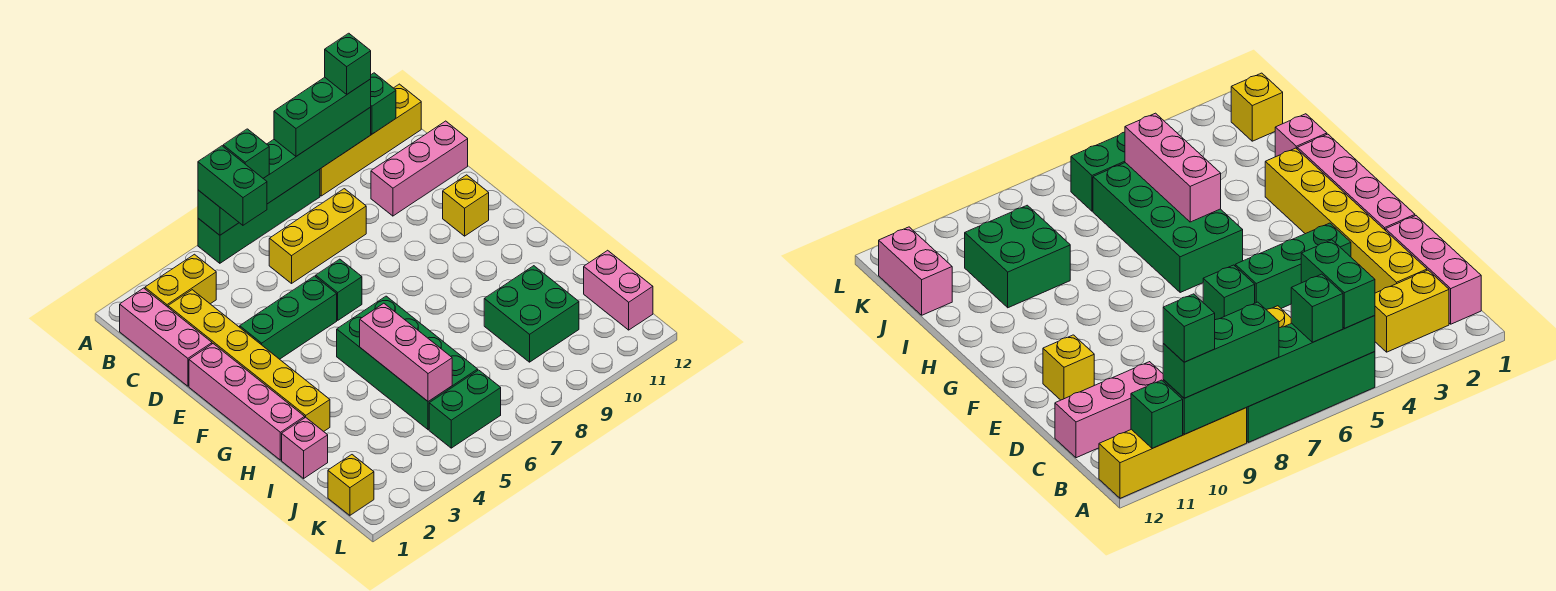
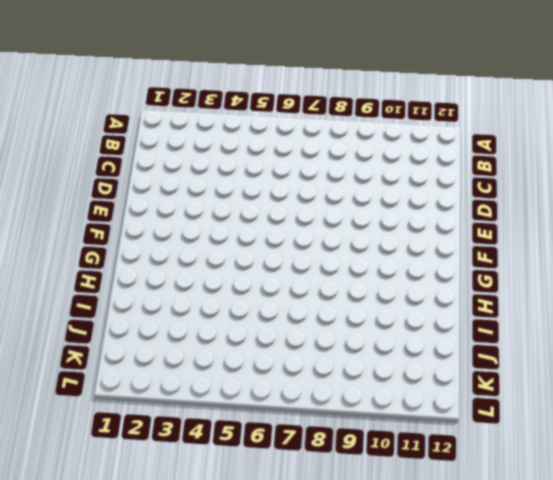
none -> green brick A5:A8 level 1
none -> yellow brick A9:A12 level 1
none -> pink brick B1:D1 level 1

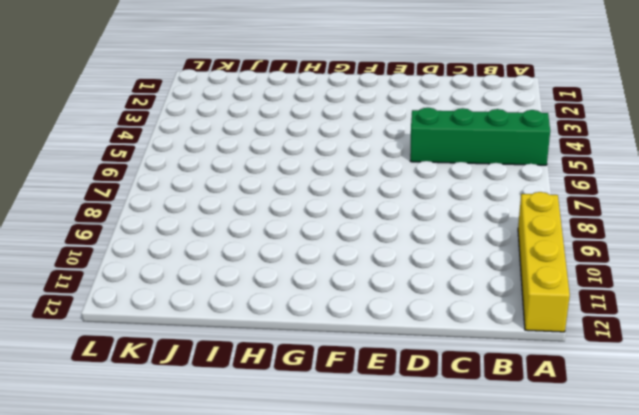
green brick A5:D5 level 1 -> green brick A5:A8 level 1
none -> pink brick B1:D1 level 1
none -> yellow brick B2:B3 level 1
none -> yellow brick C2:H2 level 1

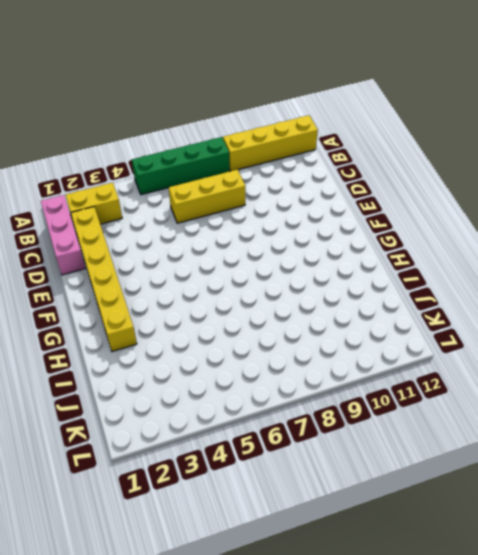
none -> pink brick C10:C12 level 1
none -> pink brick E1:H1 level 1
none -> green brick E3:E5 level 1

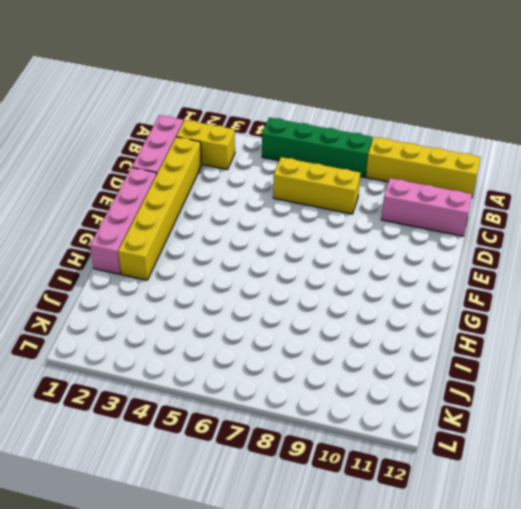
none -> green brick E3:E5 level 1
none -> green brick E6 level 1
none -> yellow brick E11 level 1

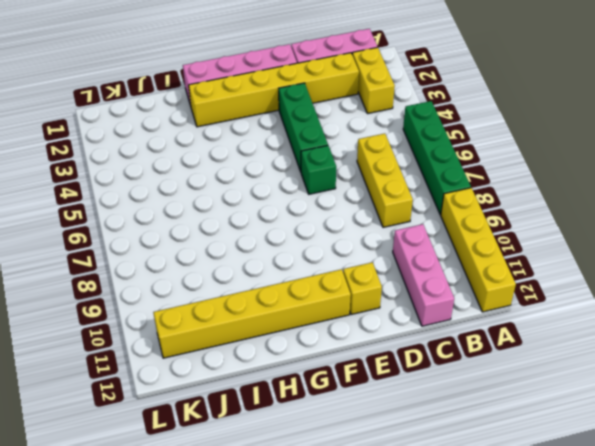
yellow brick F11:K11 level 1 -> none
none -> green brick G5:J6 level 1
none -> pink brick I1 level 1
none -> green brick I9:J10 level 1

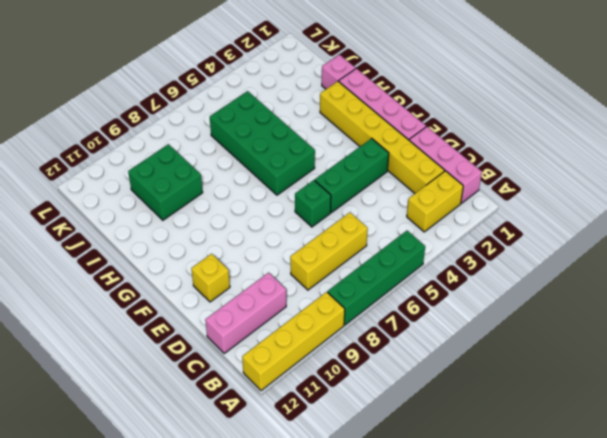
none -> pink brick J12:K12 level 1
none -> yellow brick K1 level 1
none -> green brick K5:K6 level 1

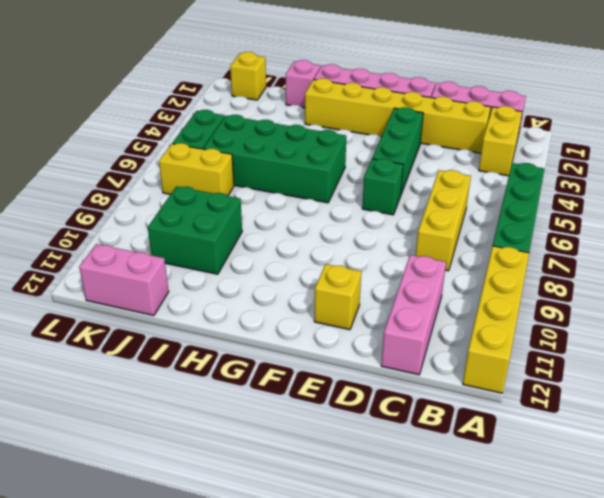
yellow brick J7:K7 level 1 -> none
none -> green brick A5:A10 level 2
none -> green brick A11 level 2
none -> pink brick H5:J5 level 2

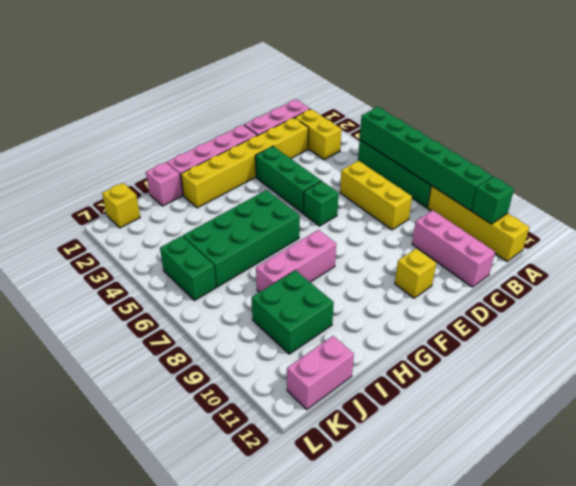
pink brick G8:I8 level 1 -> pink brick H5:J5 level 2
none -> green brick A5:B5 level 3
none -> green brick A6 level 3
none -> green brick A8:A10 level 3

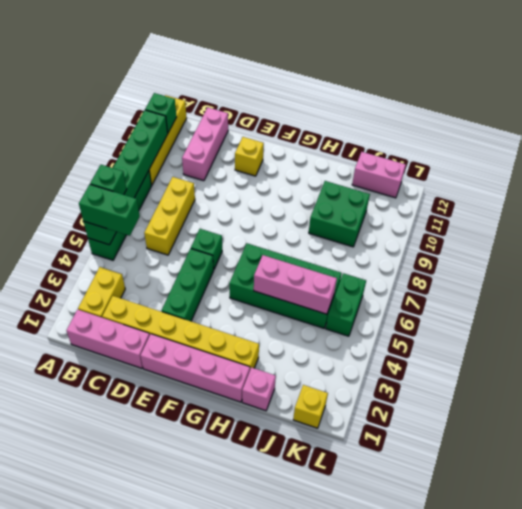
none -> green brick A8:A10 level 3
none -> green brick A10 level 4

